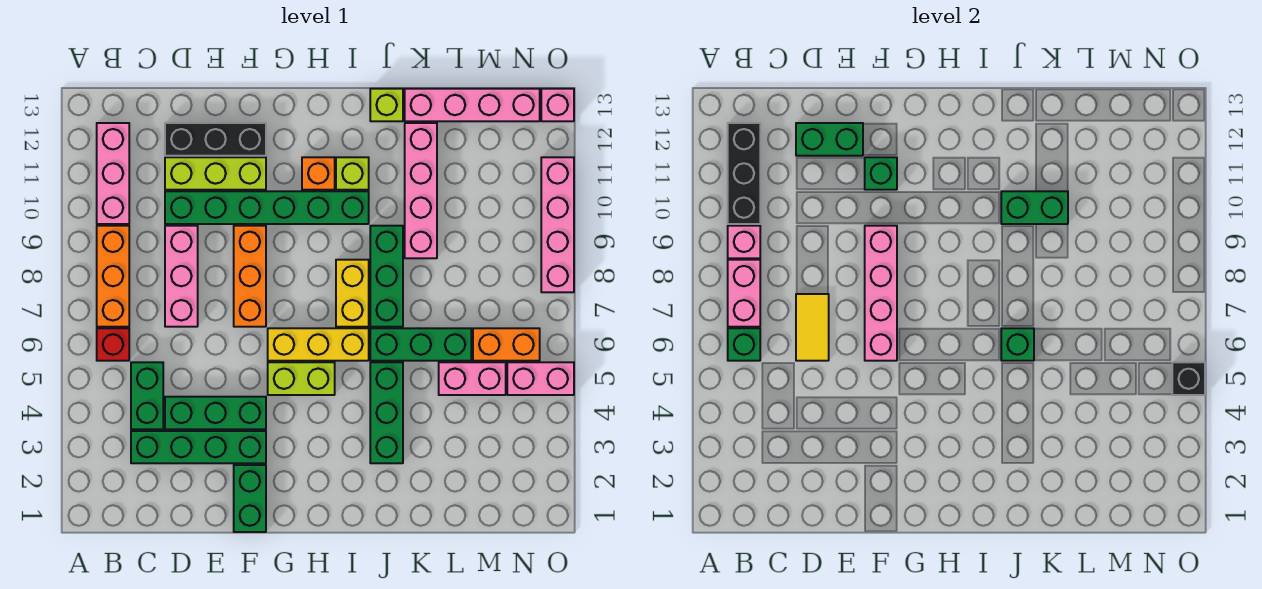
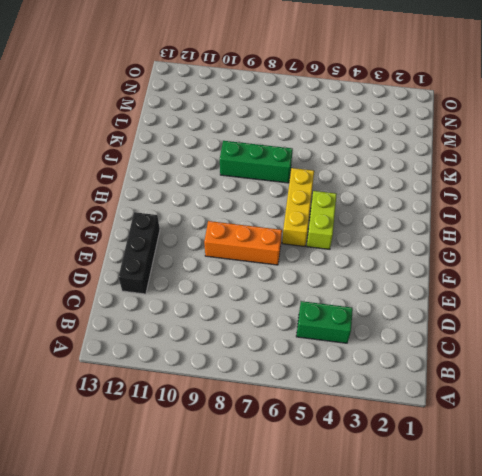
none -> red brick B6 level 1
none -> orange brick B7:B9 level 1
none -> pink brick B10:B12 level 1
none -> green brick C3:F3 level 1

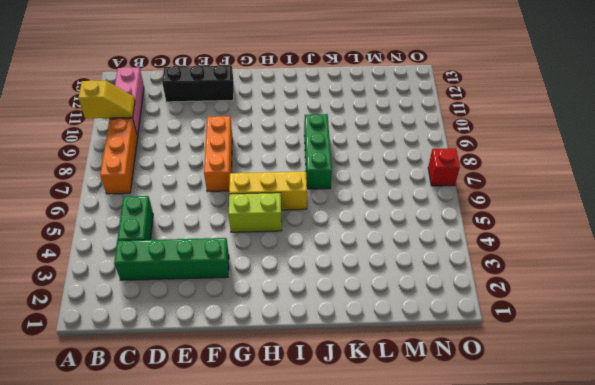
yellow slope A10:B10 level 2 top A -> black brick B10:B12 level 2
red brick O7 level 1 -> red brick B6 level 1
none -> green brick D4:F4 level 1
none -> pink brick D7:D9 level 1
none -> green brick D10:I10 level 1
none -> lime brick D11:F11 level 1

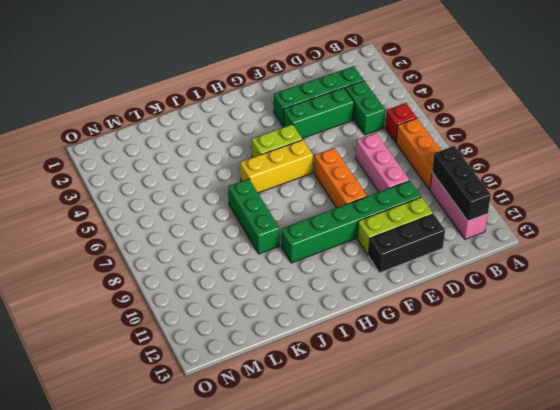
none -> green brick F1:F2 level 1
none -> orange brick H11 level 1
none -> yellow brick I7:I8 level 1
none -> lime brick I11 level 1

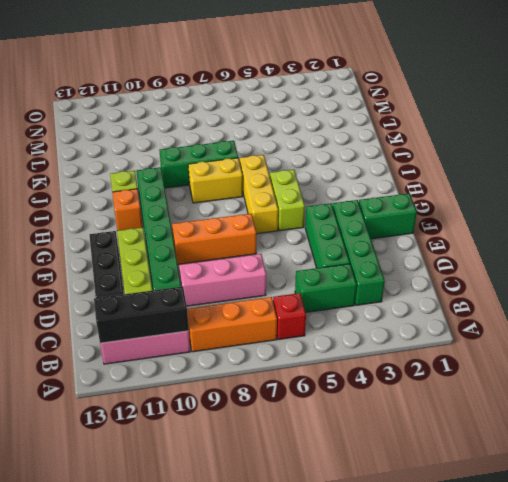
none -> green brick J3:J5 level 1
none -> green brick J6:L6 level 1
none -> lime brick J13 level 1
none -> pink brick K9:K12 level 1

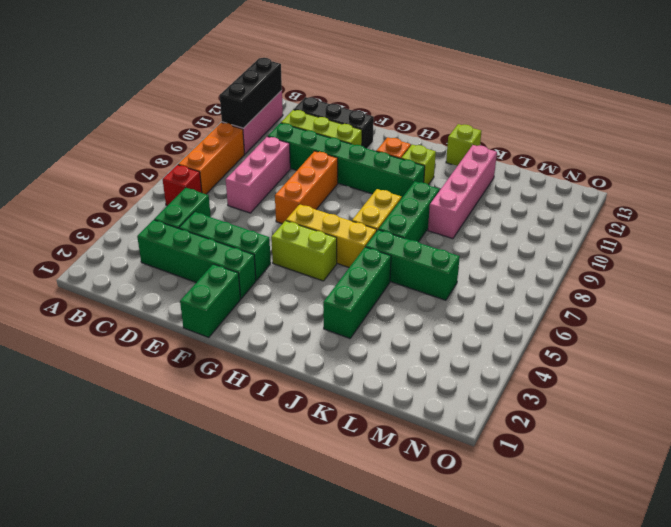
none -> pink brick K13:N13 level 1
none -> pink brick L5:M5 level 1
none -> orange brick M6:N6 level 1
none -> pink brick N5:O5 level 1

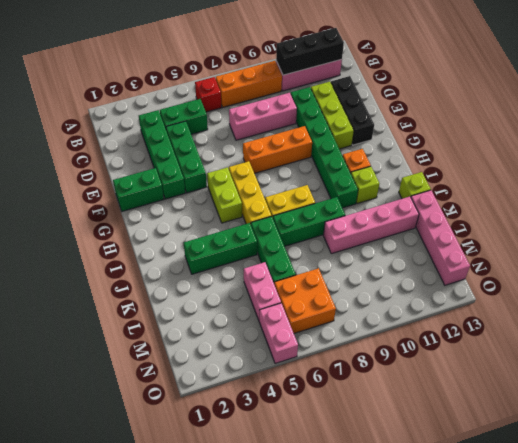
orange brick M6:N7 level 1 -> orange brick M6:N6 level 1
none -> pink brick O8:O11 level 1
none -> pink brick O13 level 1
none -> green brick B6 level 2
none -> pink brick B7:B8 level 2

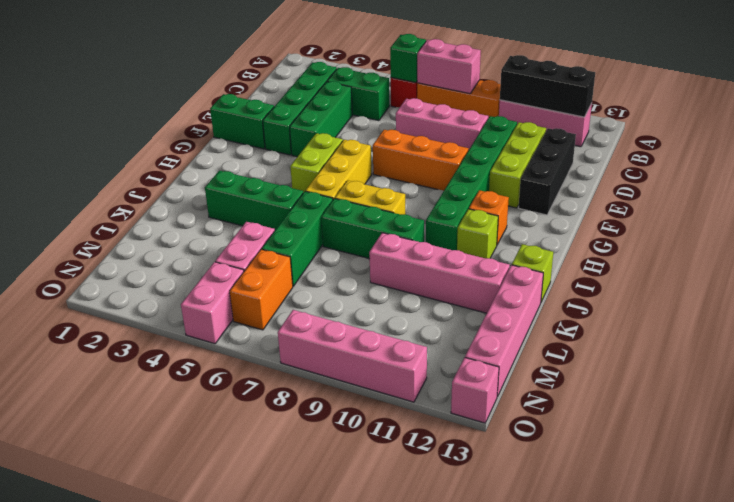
none -> pink brick B9 level 2
none -> yellow tile D6:D7 level 2
none -> green brick D12:E12 level 2
none -> pink brick F6:F9 level 2

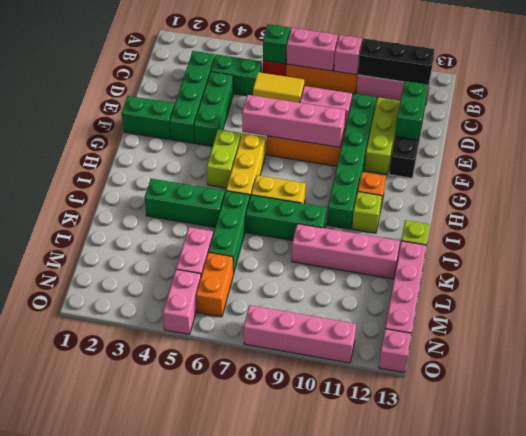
none -> green brick F11 level 2
none -> green brick J6 level 2
none -> green brick J10:K10 level 2
none -> black brick O5 level 2

